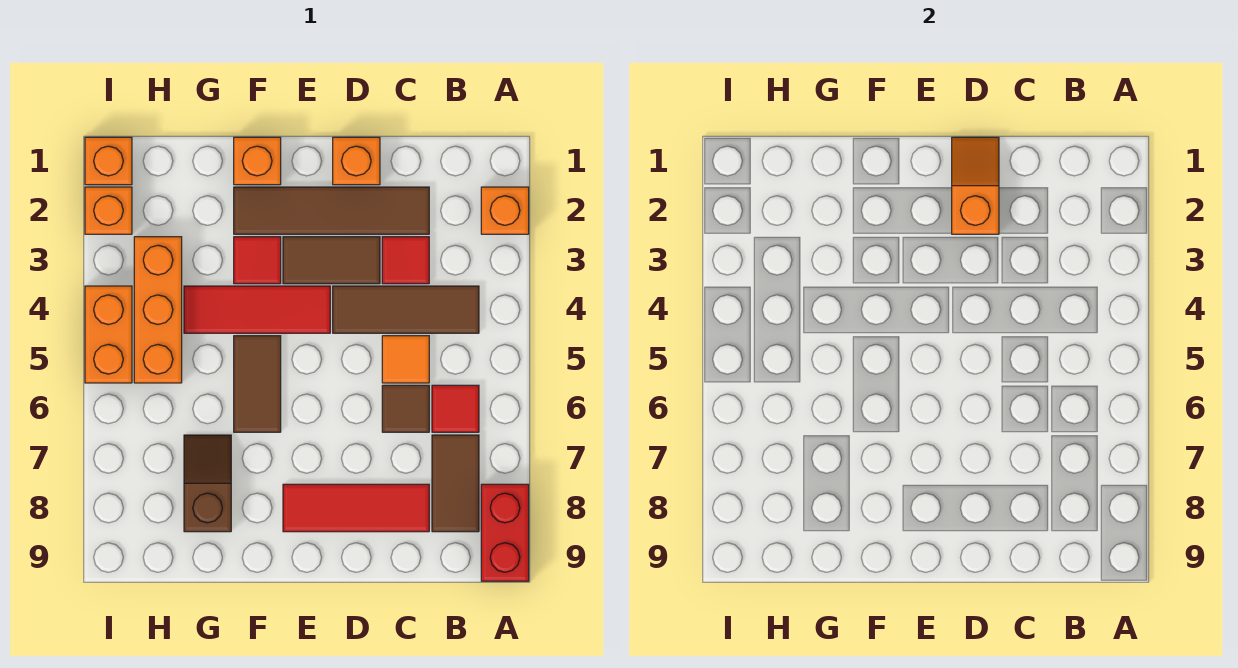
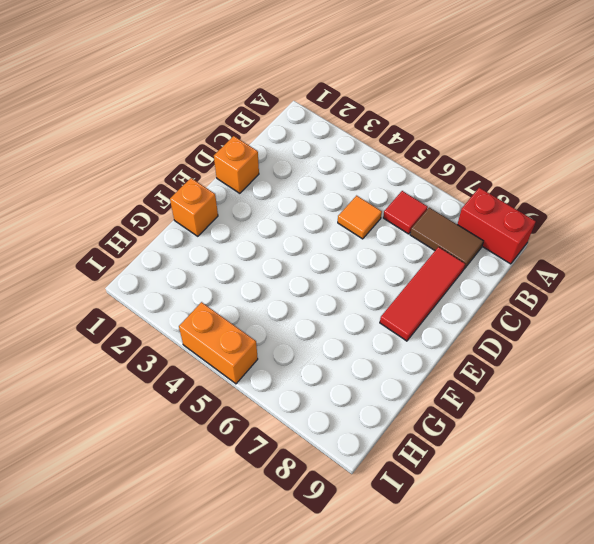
none -> orange brick A2 level 1
none -> brown tile B4:D4 level 1
none -> brown tile C2:F2 level 1

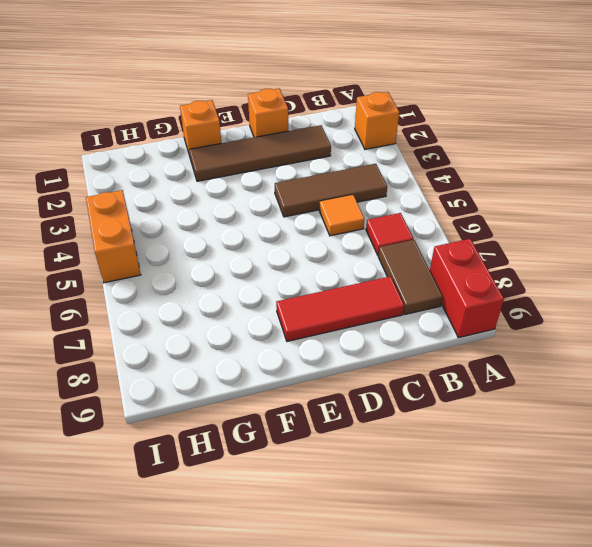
none -> red tile C3 level 1
none -> brown tile C6 level 1
none -> brown tile D3:E3 level 1

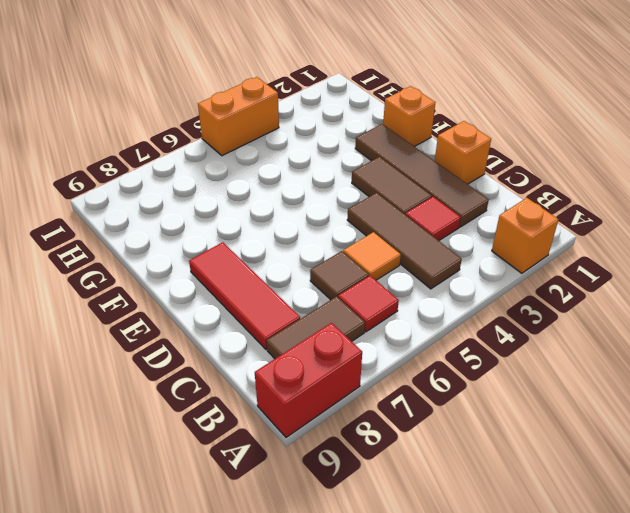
none -> red tile E4:G4 level 1
none -> red tile F3 level 1
none -> brown tile F5:F6 level 1

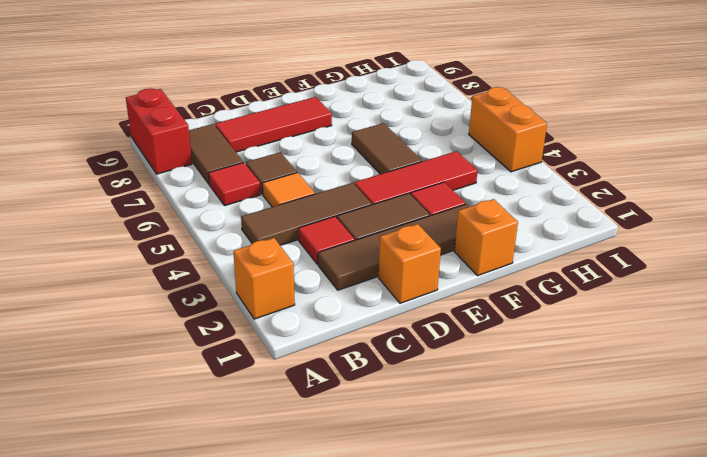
none -> brown slope G7:G8 level 1 top 8
none -> orange brick H3:H5 level 1
none -> orange brick I1 level 1

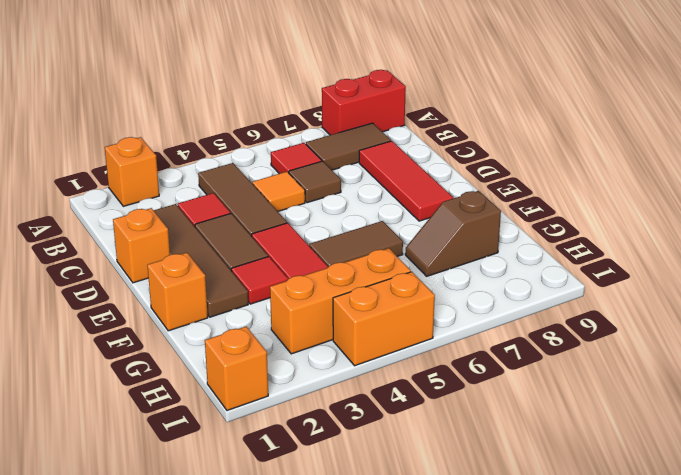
none -> orange brick I2 level 1
none -> orange slope D1:D2 level 2 top 2

